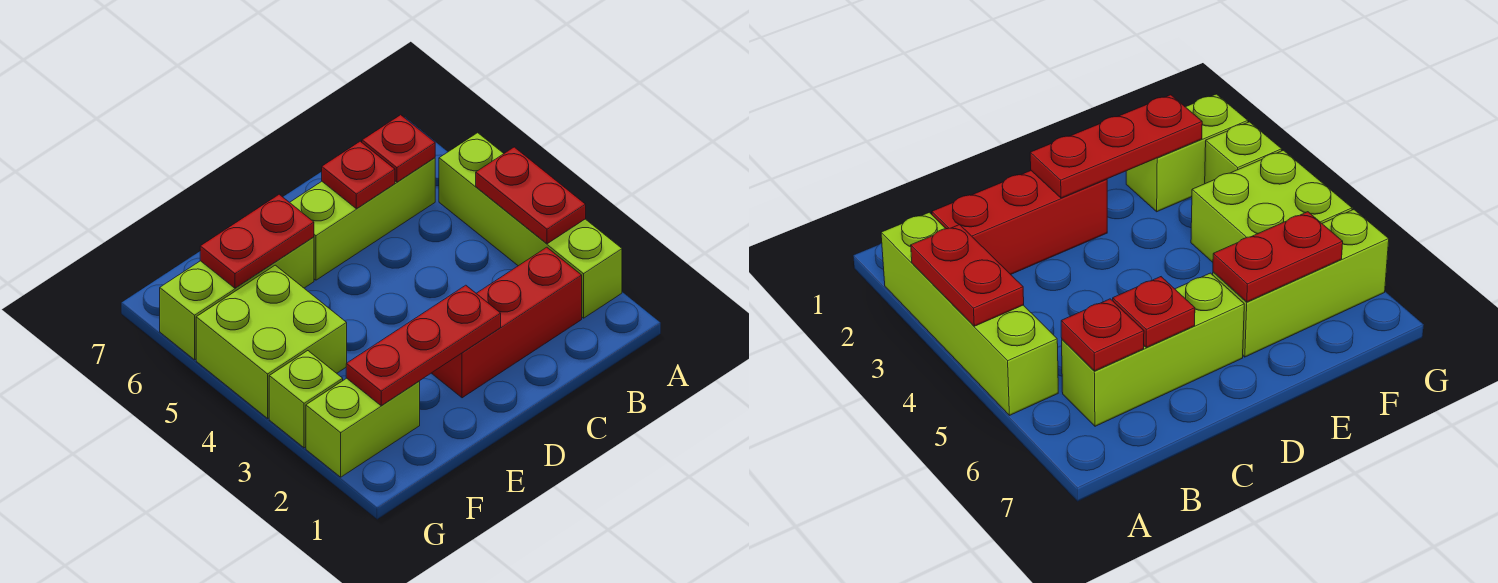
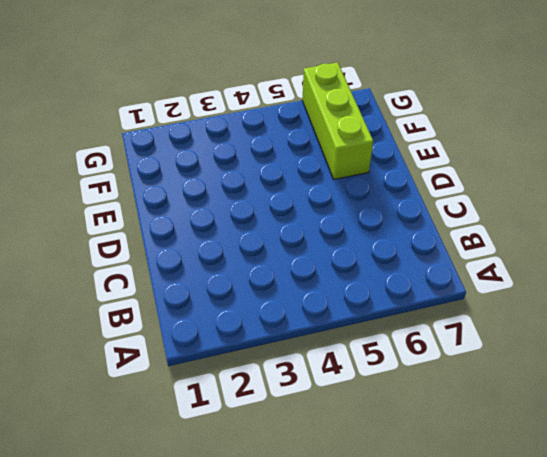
none -> lime brick A2:A5 level 1
none -> red brick B2:D2 level 1
none -> lime brick B6:D6 level 1

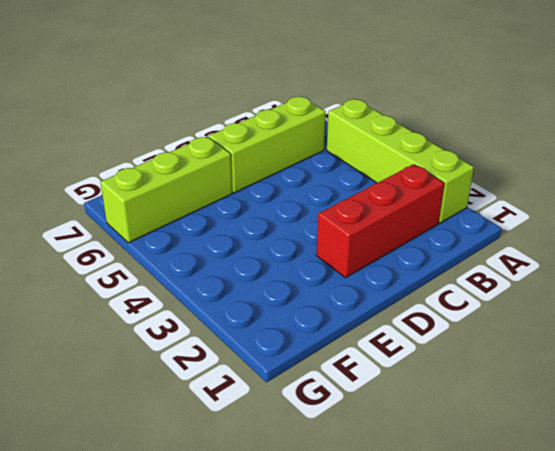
none -> lime brick F2:G2 level 1
none -> lime brick F4:G5 level 1
none -> lime brick G3 level 1

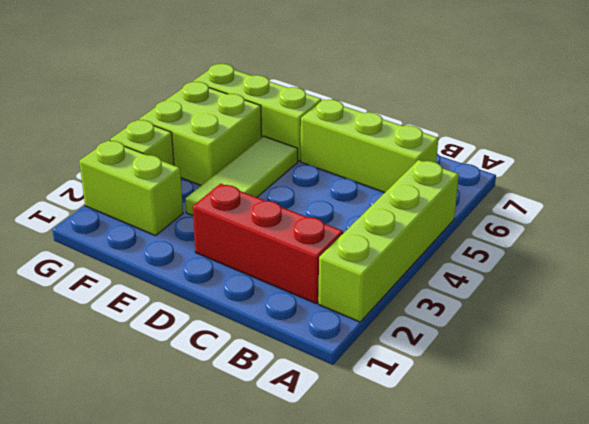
lime tile E3:E5 level 1 -> none
none -> red plate A3:A4 level 2
none -> red plate B6 level 2
none -> red plate C6 level 2

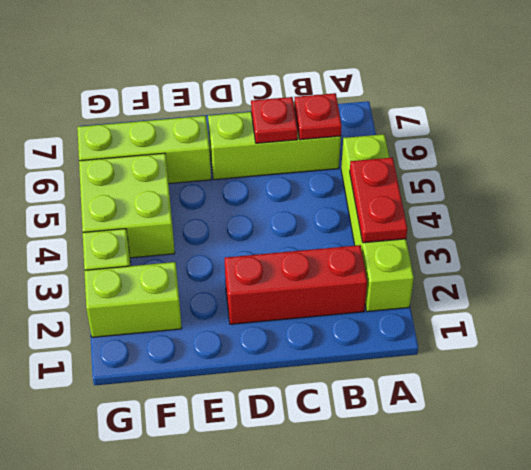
none -> red plate D2:F2 level 2
none -> red plate E6:F6 level 2

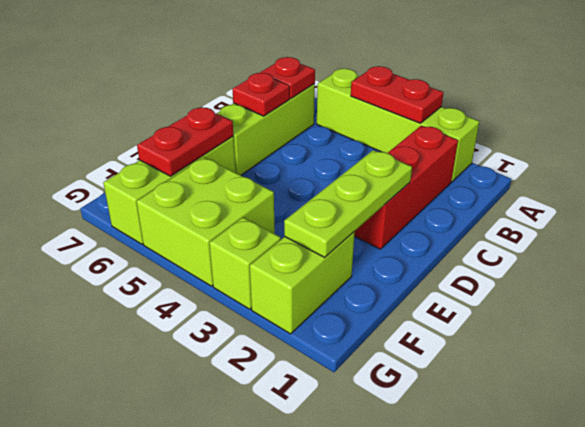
lime plate D2:F2 level 2 -> red plate D2:F2 level 2

